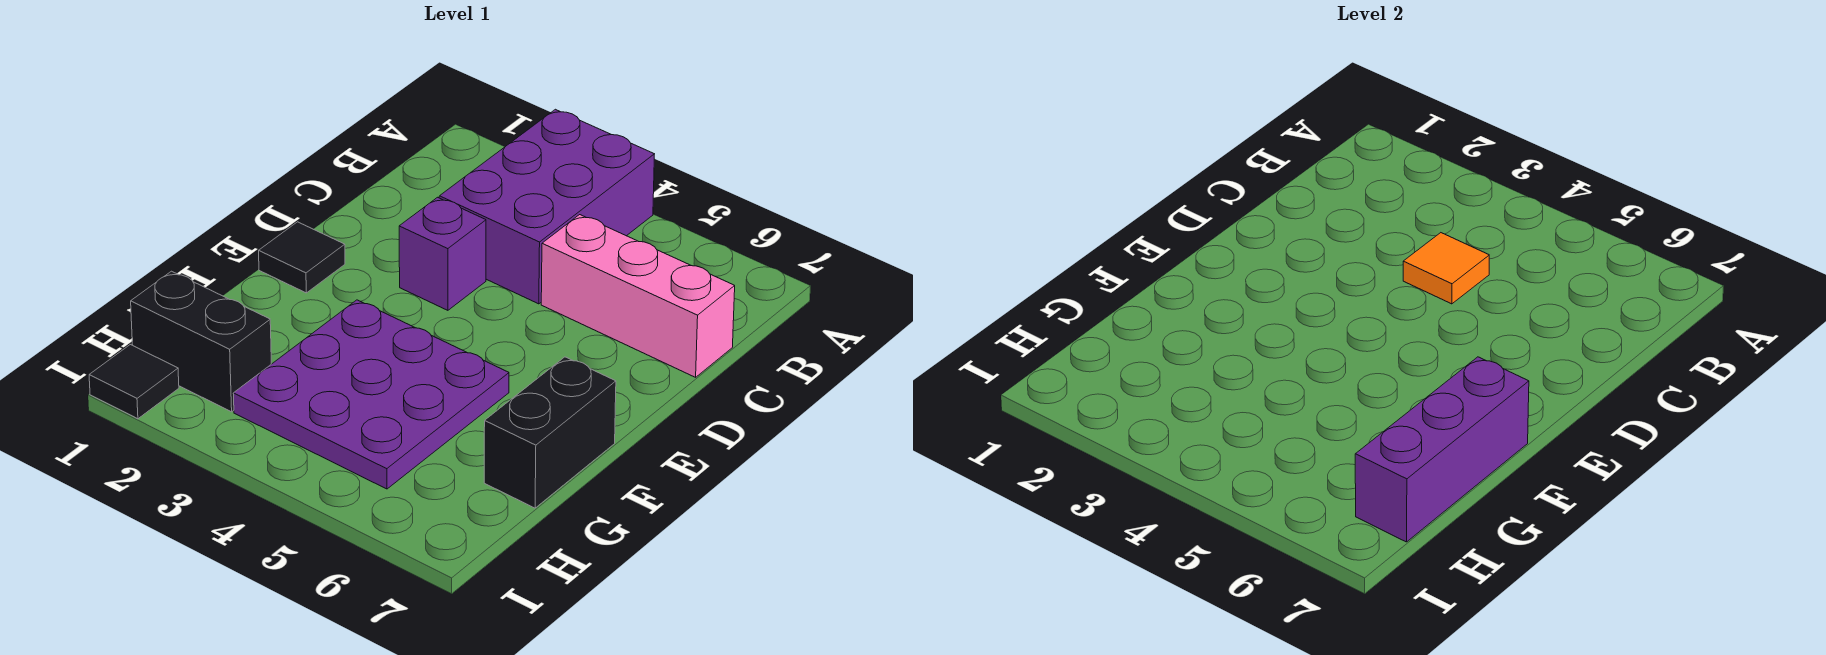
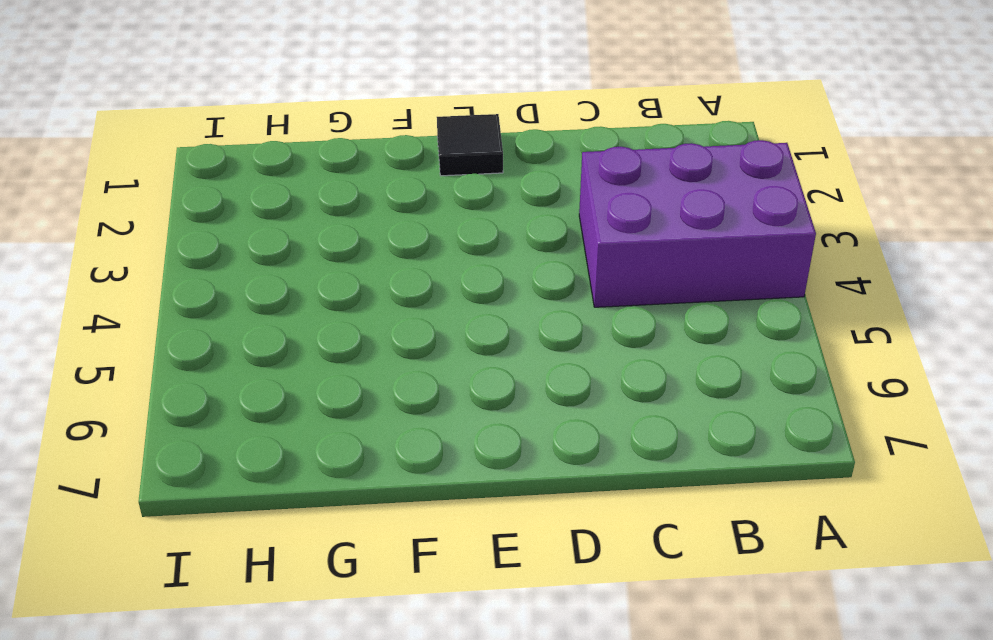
none -> pink brick C5:C7 level 1
none -> purple brick D3 level 1

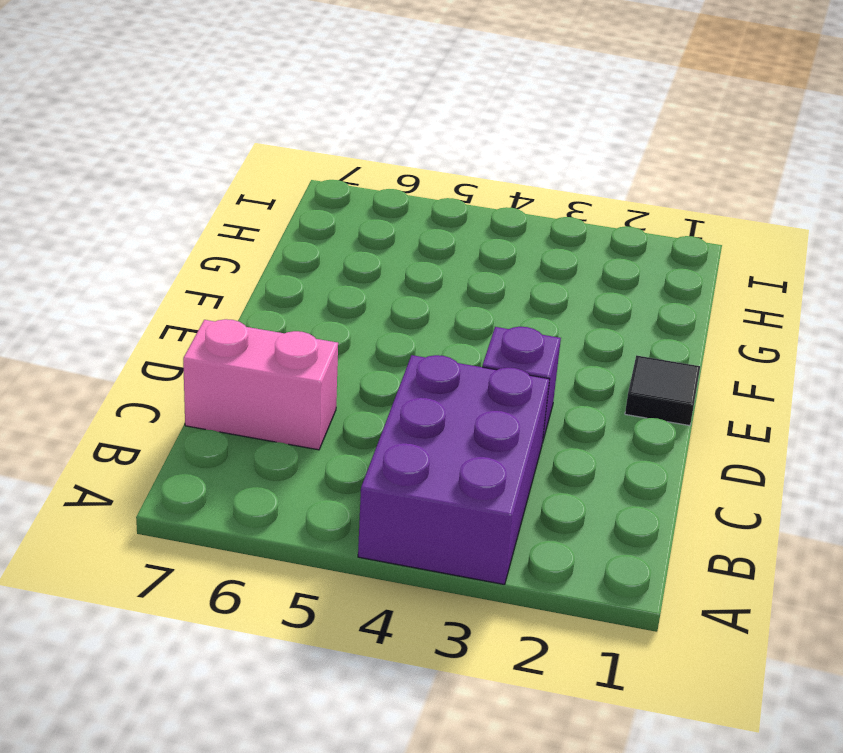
pink brick C6:C7 level 1 -> pink brick C5:C7 level 1
none -> purple plate F3:H5 level 1
none -> black brick F7:G7 level 1

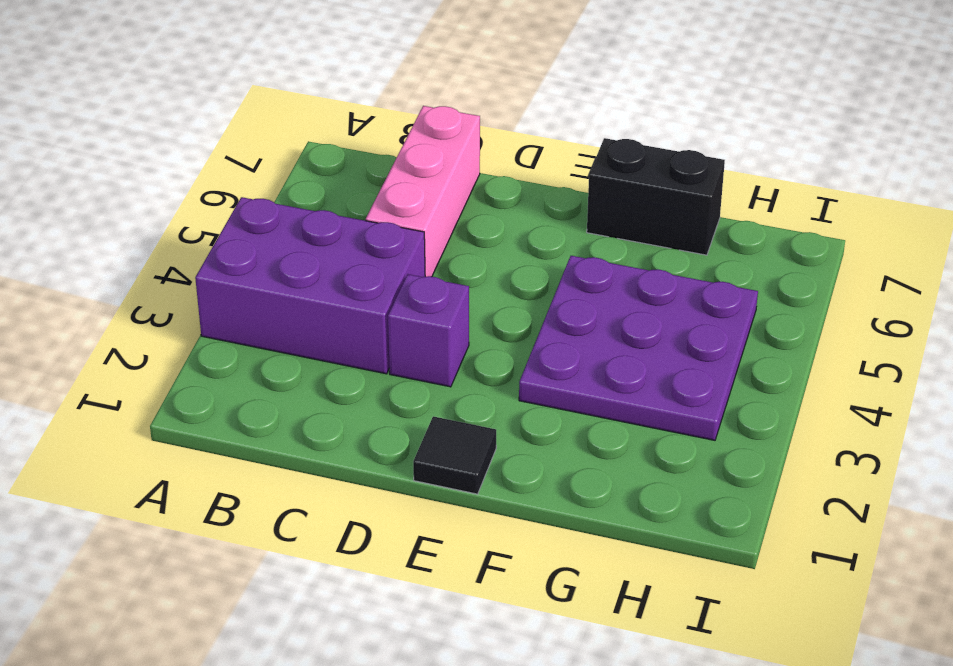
none -> black brick H1:H2 level 1
none -> black tile I1 level 1

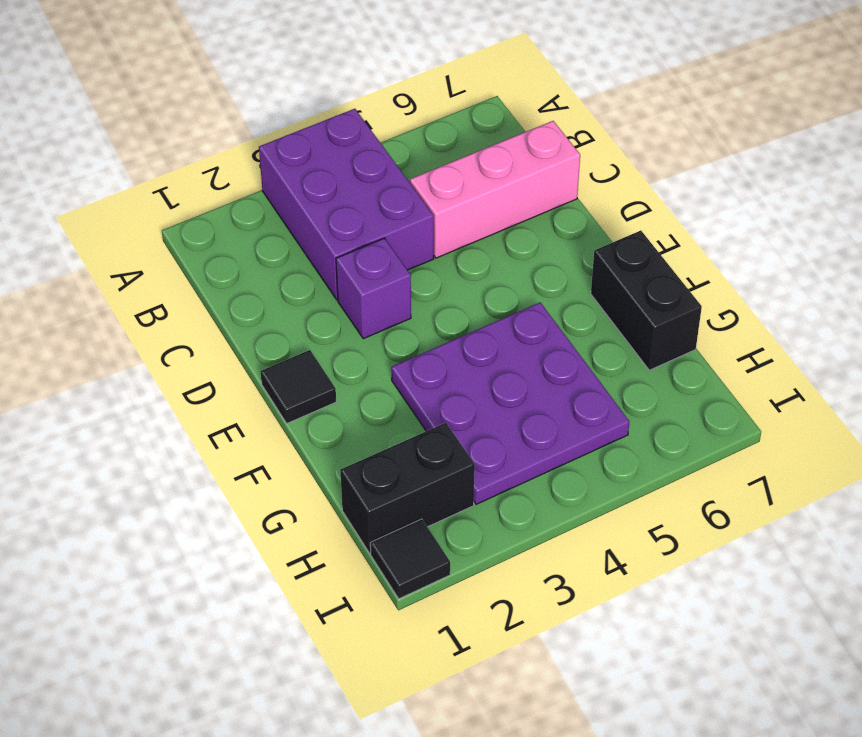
none -> orange tile C4 level 2
none -> purple brick F7:H7 level 2

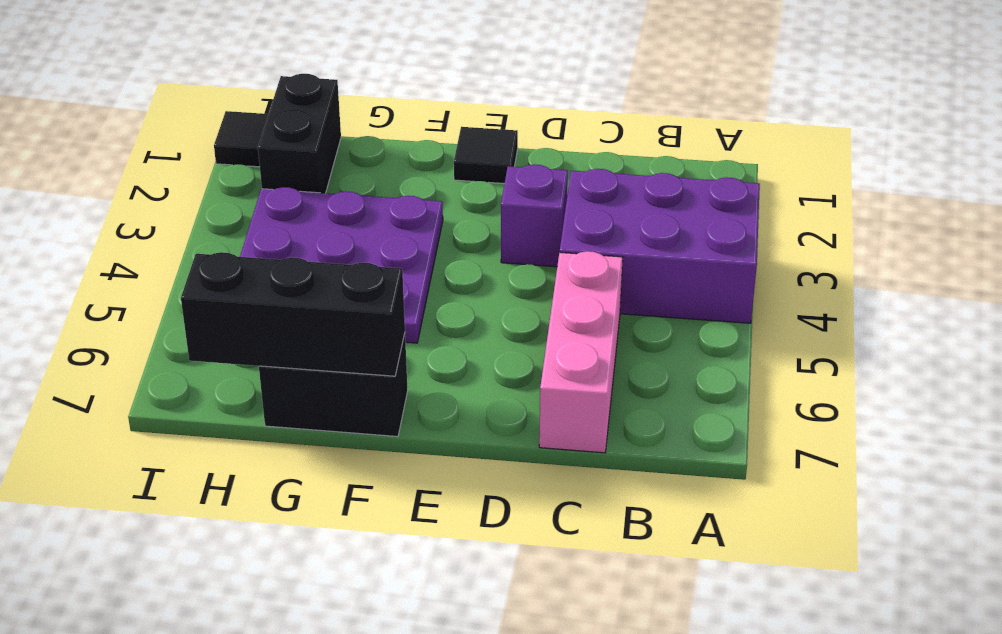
black brick F7:H7 level 2 -> purple brick F7:H7 level 2
none -> orange tile C4 level 2

